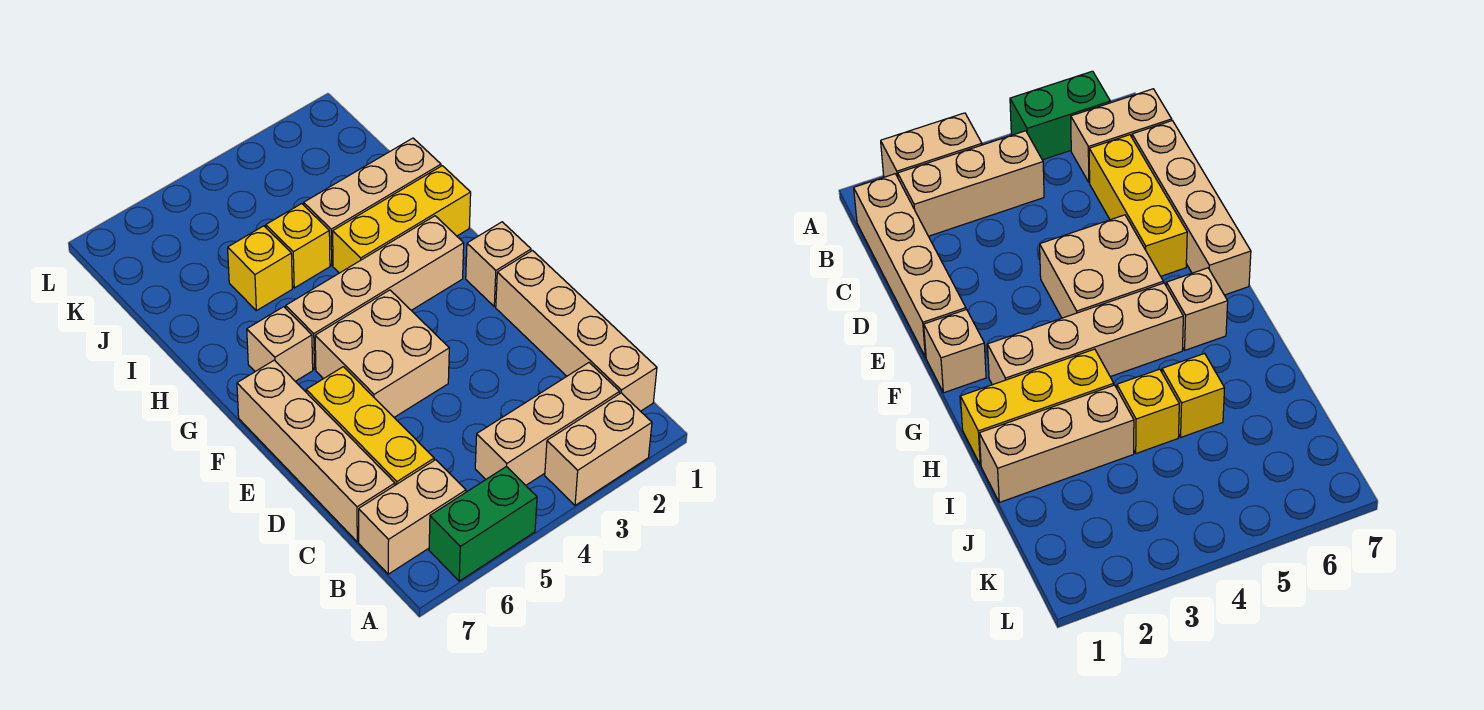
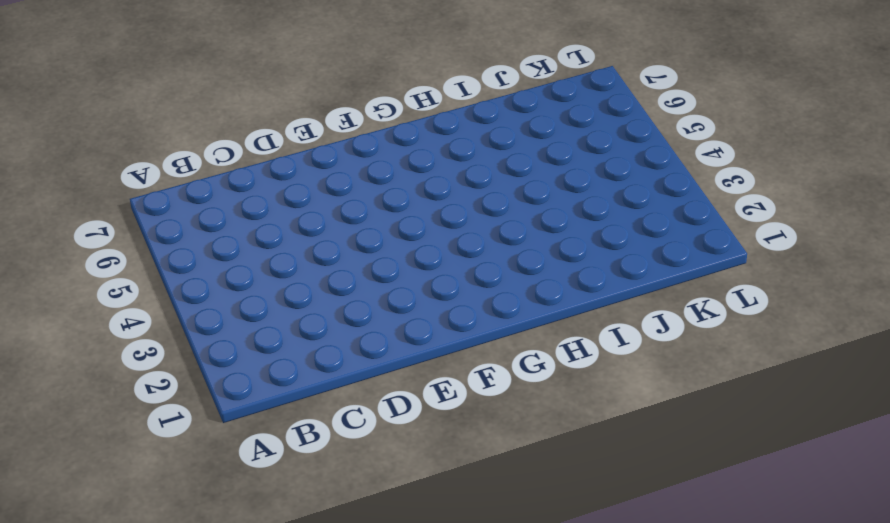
none -> tan brick A2:A3 level 1
none -> green brick A5:A6 level 1
none -> tan brick B1:E1 level 1

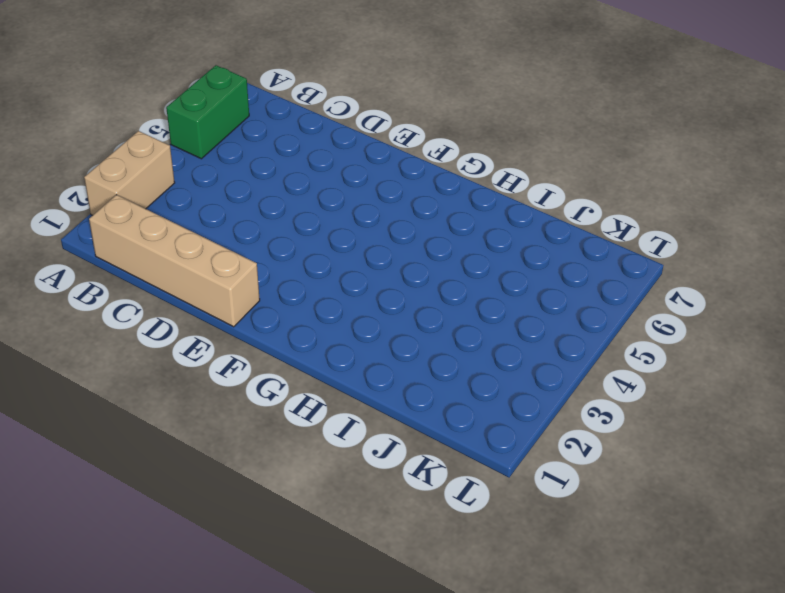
none -> tan brick B2:B4 level 1
none -> tan brick B6:B7 level 1
none -> yellow brick C6:E6 level 1

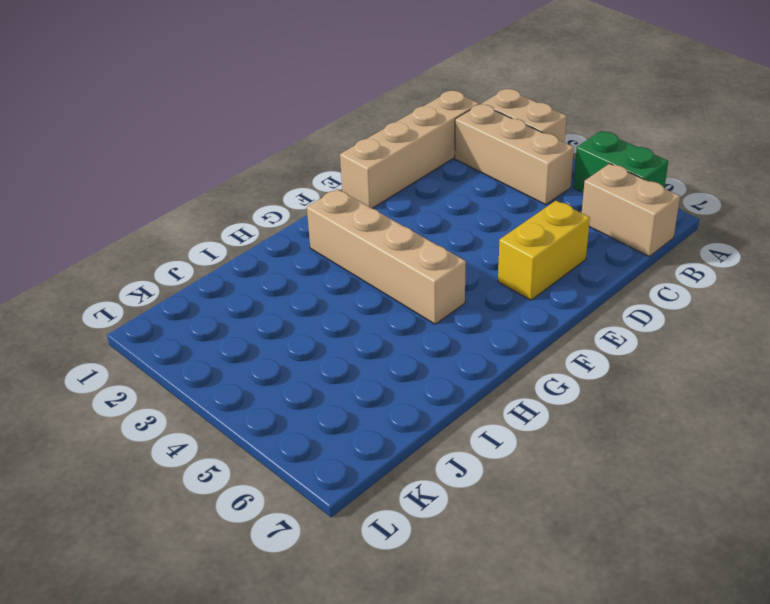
yellow brick D6:E6 level 1 -> yellow brick C6:E6 level 1
none -> tan brick C7:F7 level 1
none -> tan brick E4:F5 level 1
none -> tan brick F1 level 1

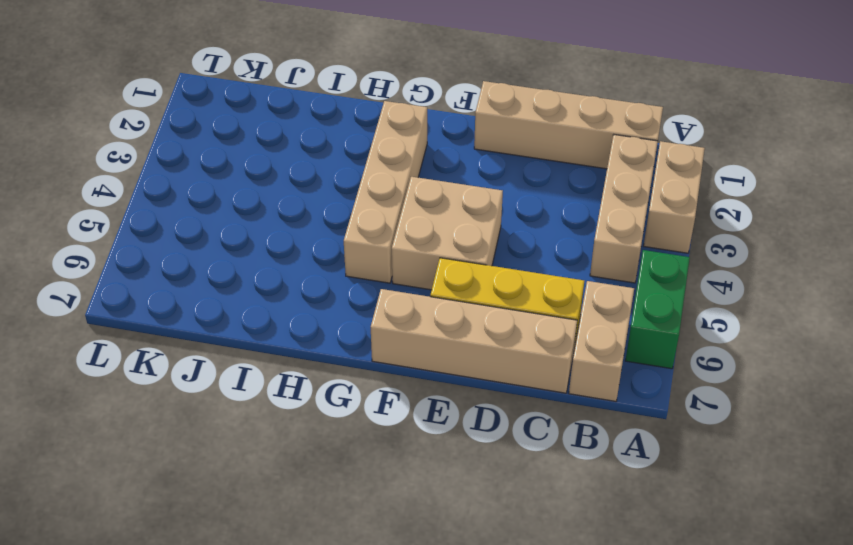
none -> tan brick F1 level 1
none -> tan brick G6 level 1
none -> yellow brick H1:H3 level 1

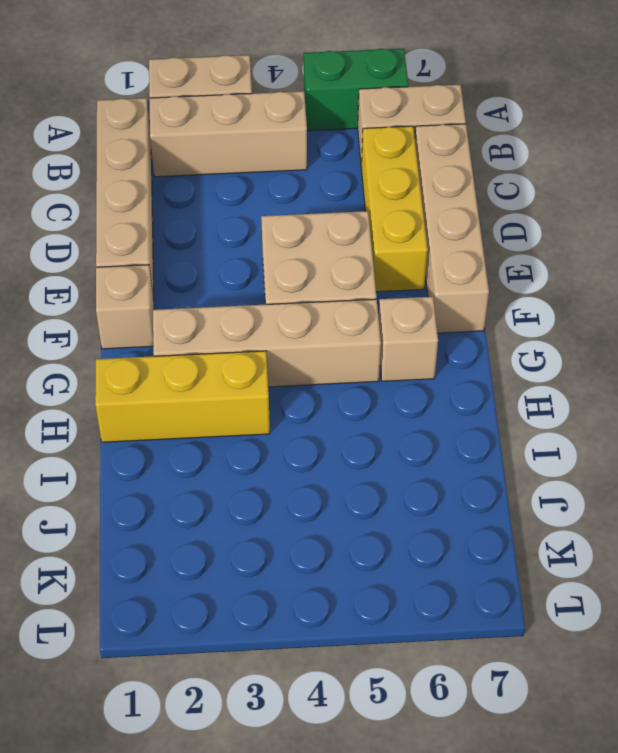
none -> tan brick I1:I3 level 1
none -> yellow brick I4 level 1
none -> yellow brick I5 level 1

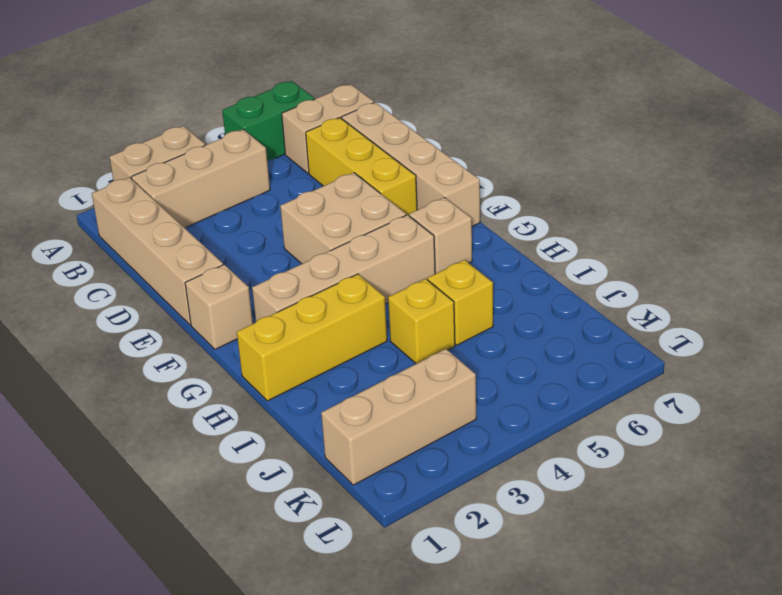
tan brick K1:K3 level 1 -> tan brick I1:I3 level 1

